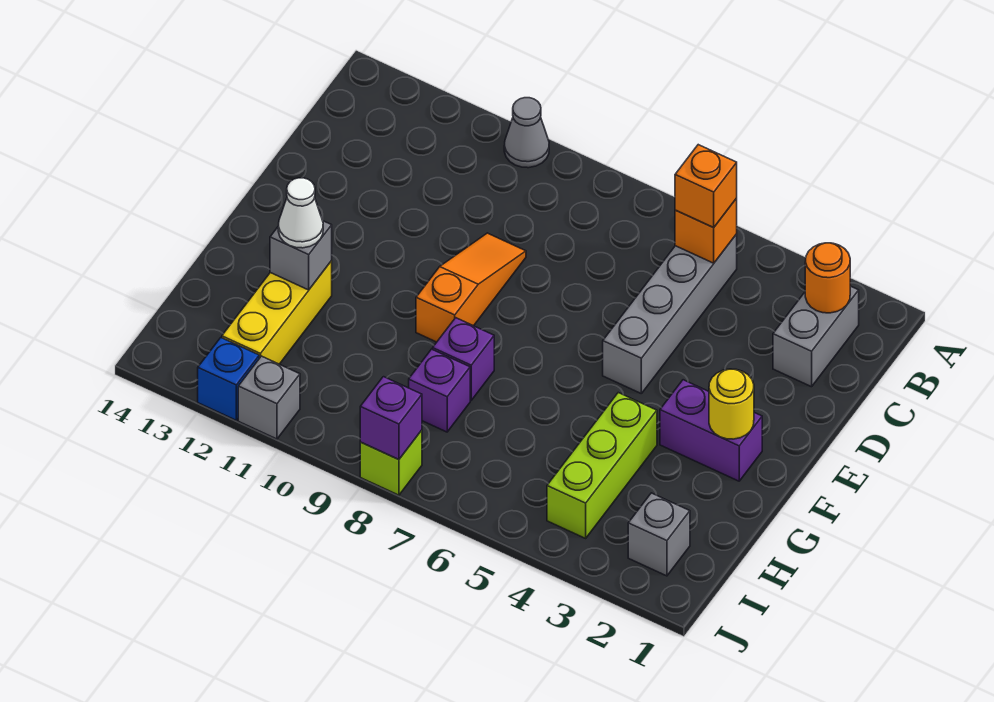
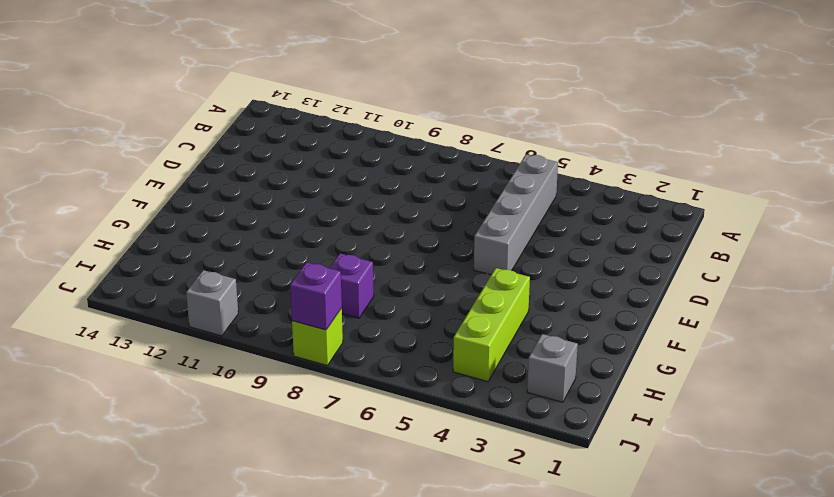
none -> grey cone A10 level 1
none -> grey brick B2:C2 level 1
none -> orange slope D9:F9 level 1 top F

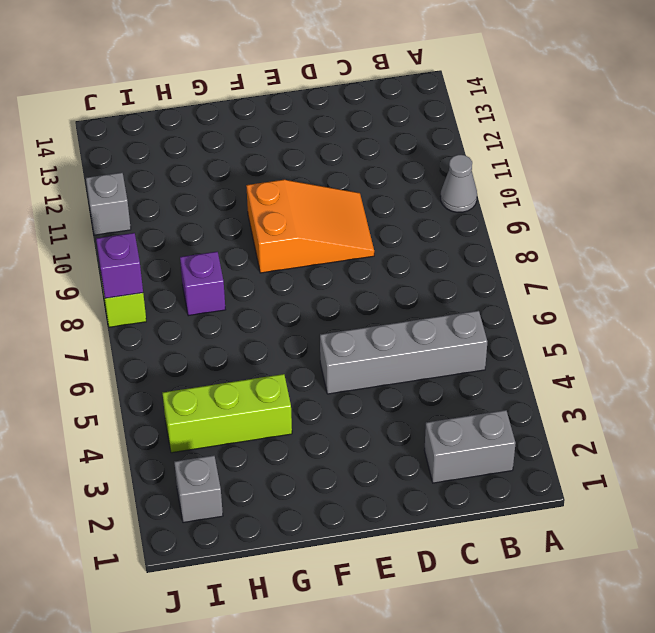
orange slope D9:F10 level 1 top F -> orange slope D9:F9 level 1 top F
none -> purple brick F2:F3 level 1
none -> purple brick G8 level 1
none -> yellow brick G12:I12 level 1

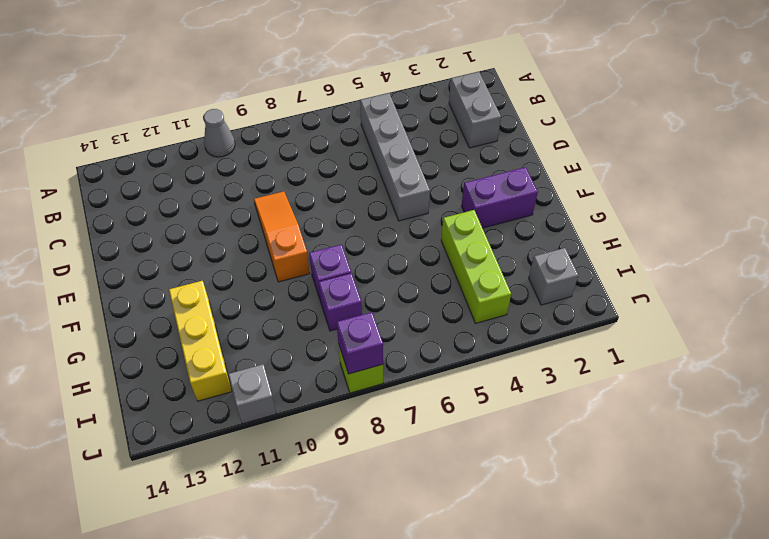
none -> blue brick J12 level 1
none -> orange round brick B2 level 2
none -> orange brick B5 level 2

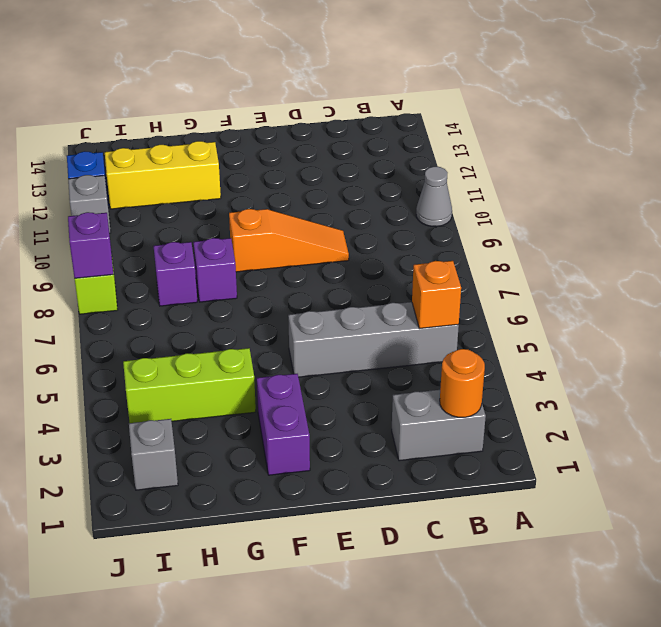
none -> yellow round brick F2 level 2
none -> grey brick G12 level 2
none -> orange brick B5 level 3

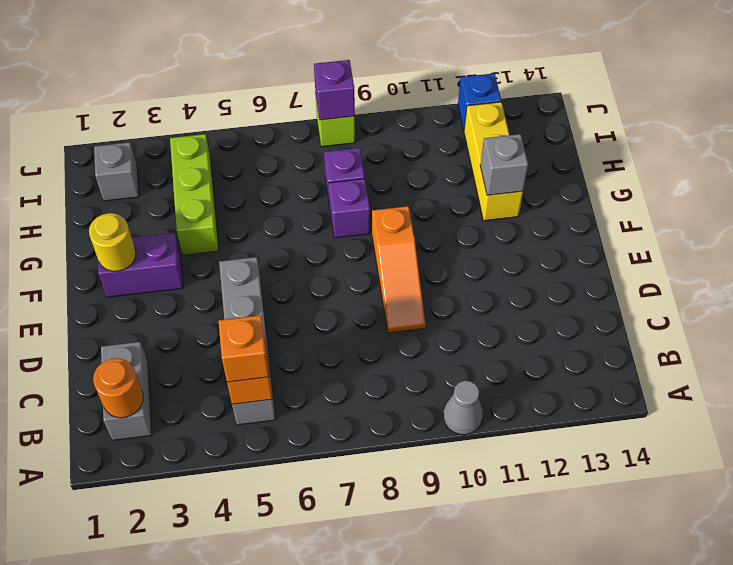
none -> grey brick J11 level 1
none -> white cone G12 level 3

